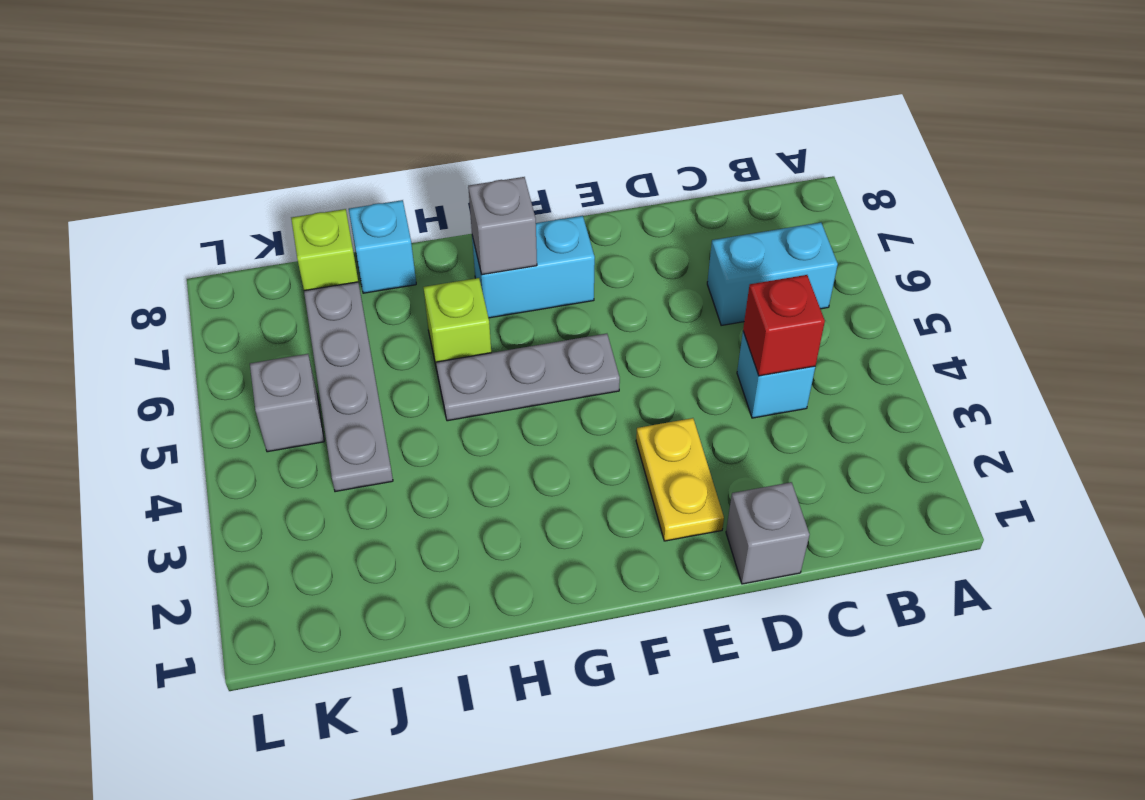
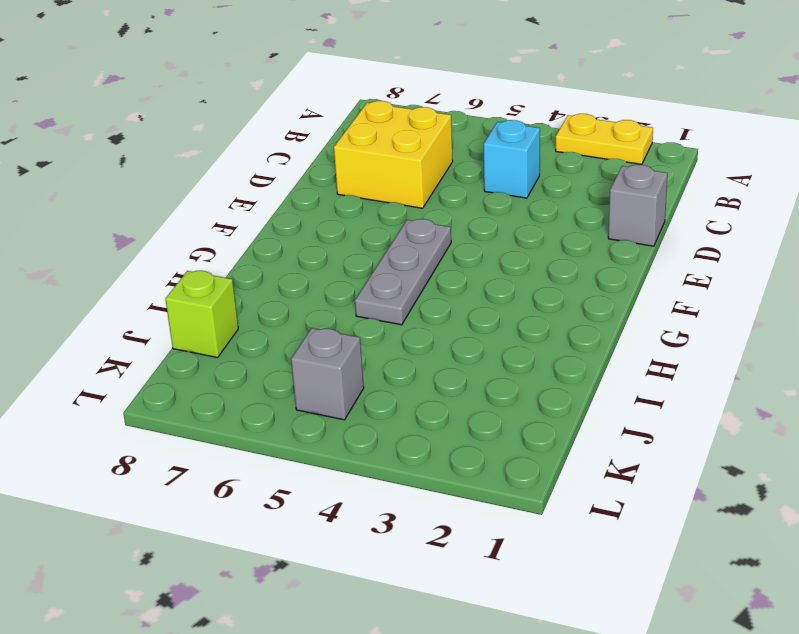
yellow plate A2:A3 level 1 -> yellow plate E2:E3 level 1
yellow brick C6:D7 level 1 -> cyan brick B6:C6 level 1
none -> cyan brick F7:G7 level 1
none -> lime brick H6 level 1
none -> cyan brick I8 level 1

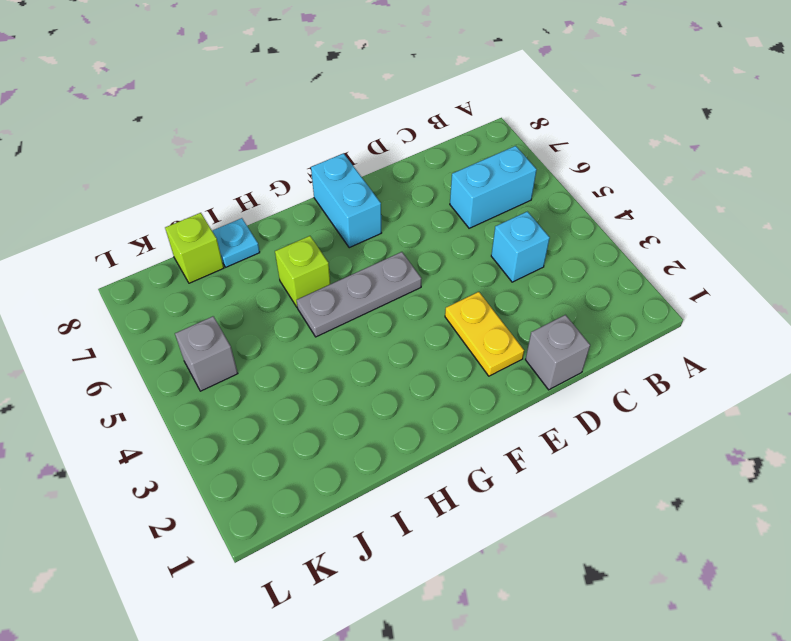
cyan brick F7:F8 level 1 -> cyan brick F7:G7 level 1
cyan plate I8 level 1 -> cyan brick I8 level 1
none -> grey plate J4:J7 level 1
none -> red brick C4 level 2
none -> grey brick G7 level 2

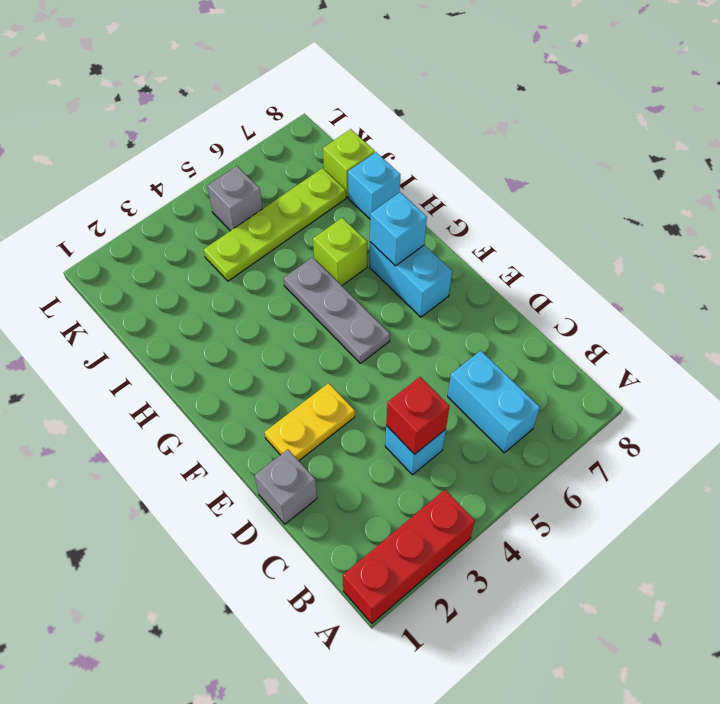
red brick A1:A3 level 1 -> none
cyan brick G7 level 2 -> grey brick G7 level 2
lime plate J4:J7 level 1 -> grey plate J4:J7 level 1

